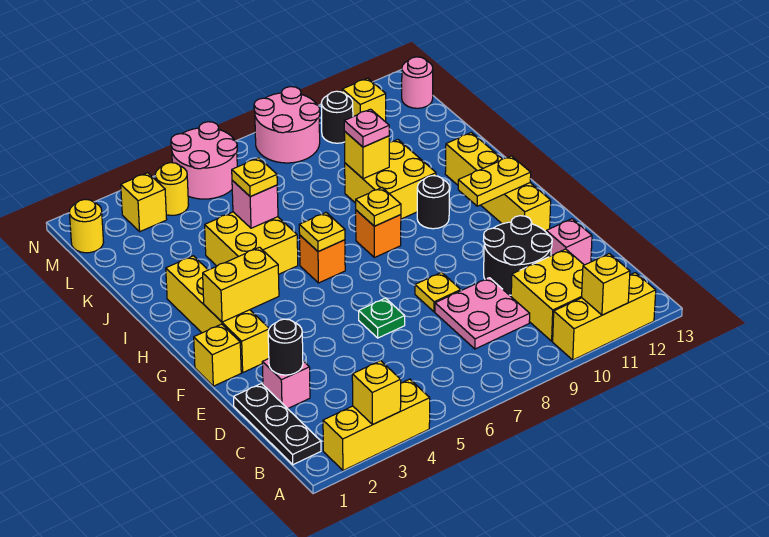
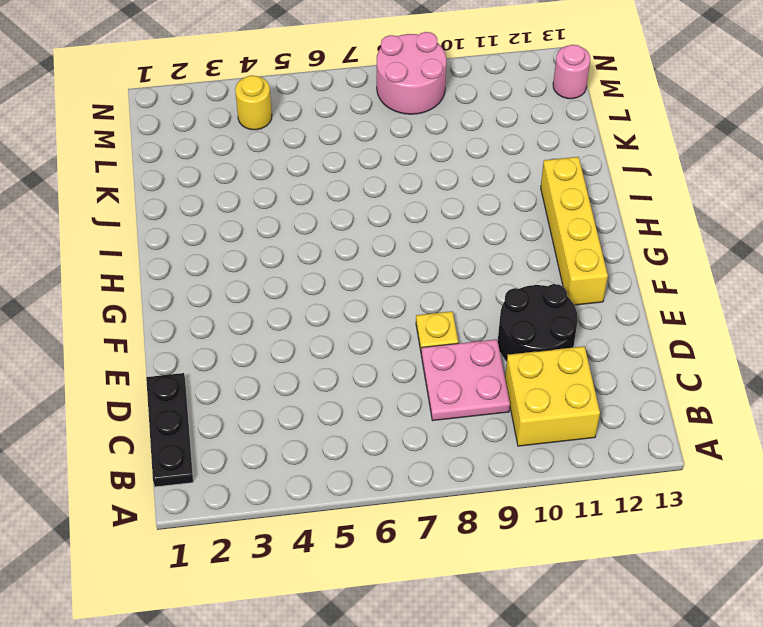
none -> yellow brick A2:A4 level 1
none -> yellow brick A10:A12 level 1
none -> pink brick D2 level 1
none -> pink brick D12 level 1

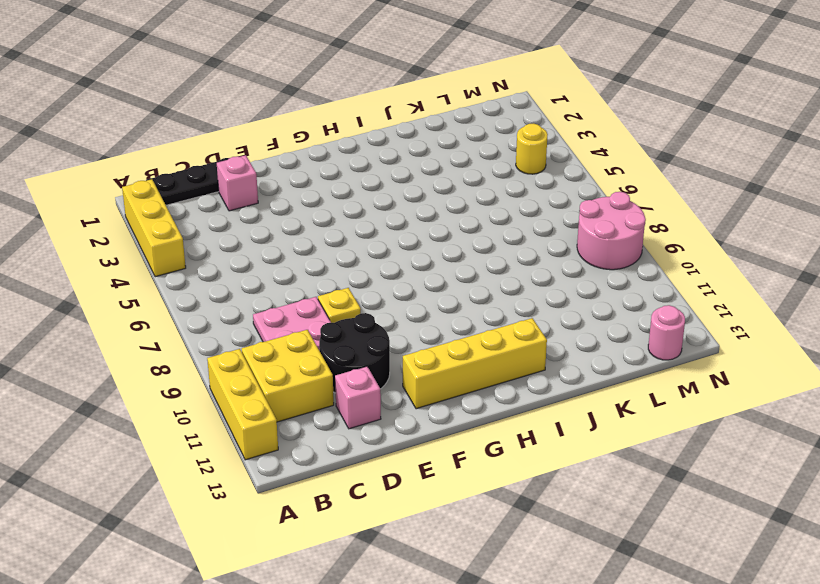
none -> green plate E6 level 1
none -> yellow brick F1 level 1
none -> yellow brick F2:I2 level 1
none -> orange brick H6 level 1

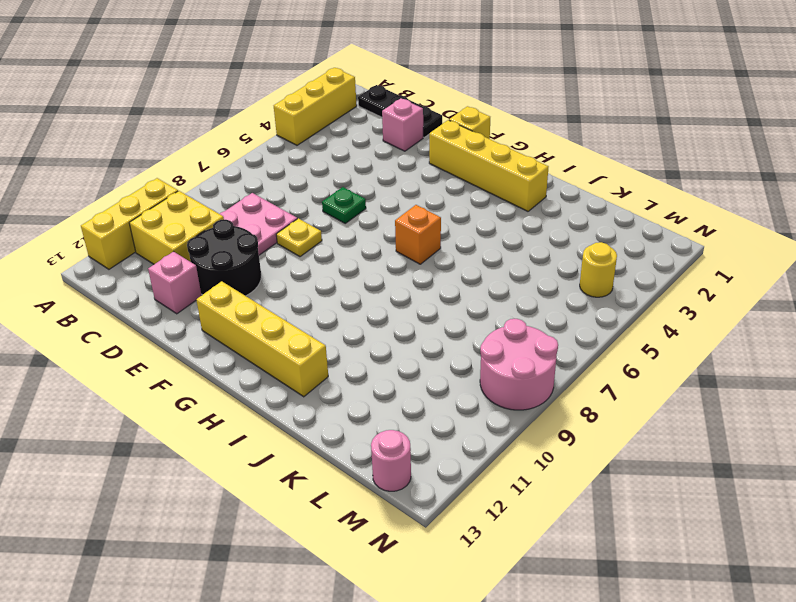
none -> orange brick H8 level 1
none -> black round brick H10 level 1
none -> yellow brick I4:J5 level 1
none -> yellow brick I9:J10 level 1

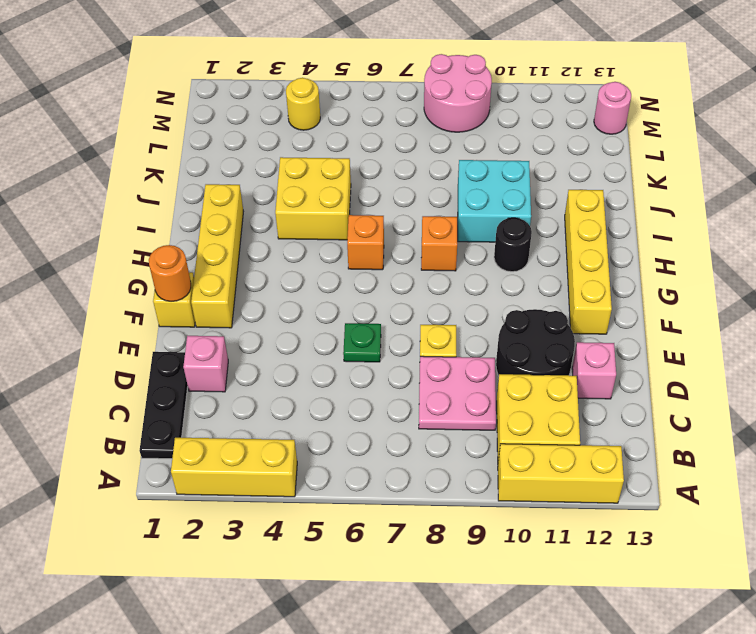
orange round brick F1 level 2 -> none
cyan brick I9:J10 level 1 -> yellow brick I9:J10 level 1
none -> yellow round brick M1 level 1
none -> yellow brick M3 level 1
none -> pink round brick M5:N6 level 1
none -> black round brick M10 level 1

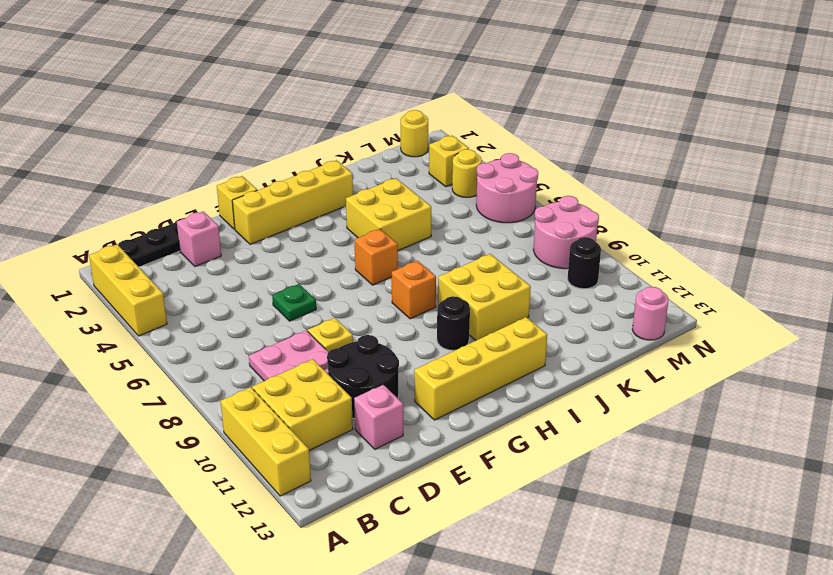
none -> yellow brick M11 level 1
none -> yellow brick A3 level 2
none -> yellow brick A11 level 2
none -> black round brick D2 level 2

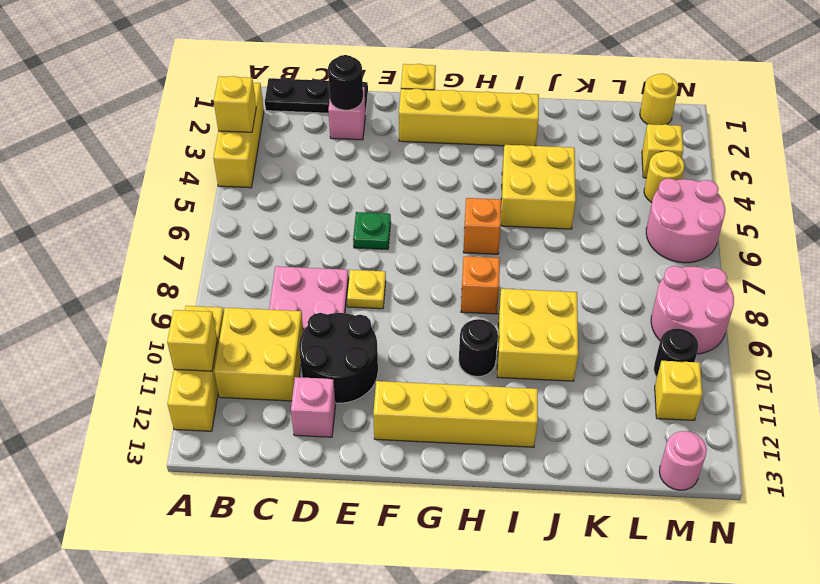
none -> yellow brick G2:G3 level 2
none -> yellow plate G11:G12 level 2
none -> yellow plate H6 level 2
none -> yellow plate H8 level 2

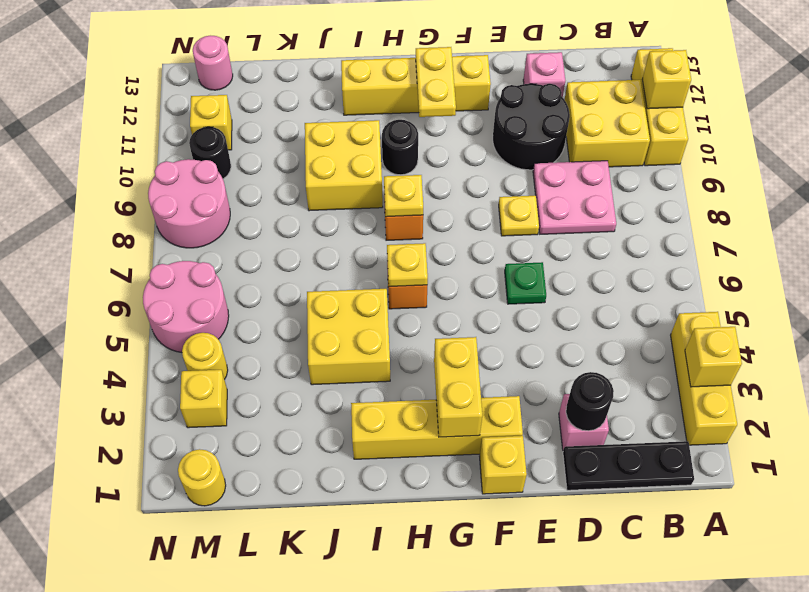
none -> pink brick J5 level 2
none -> yellow brick J9 level 2
none -> yellow plate J5 level 3
none -> pink plate J9 level 3

